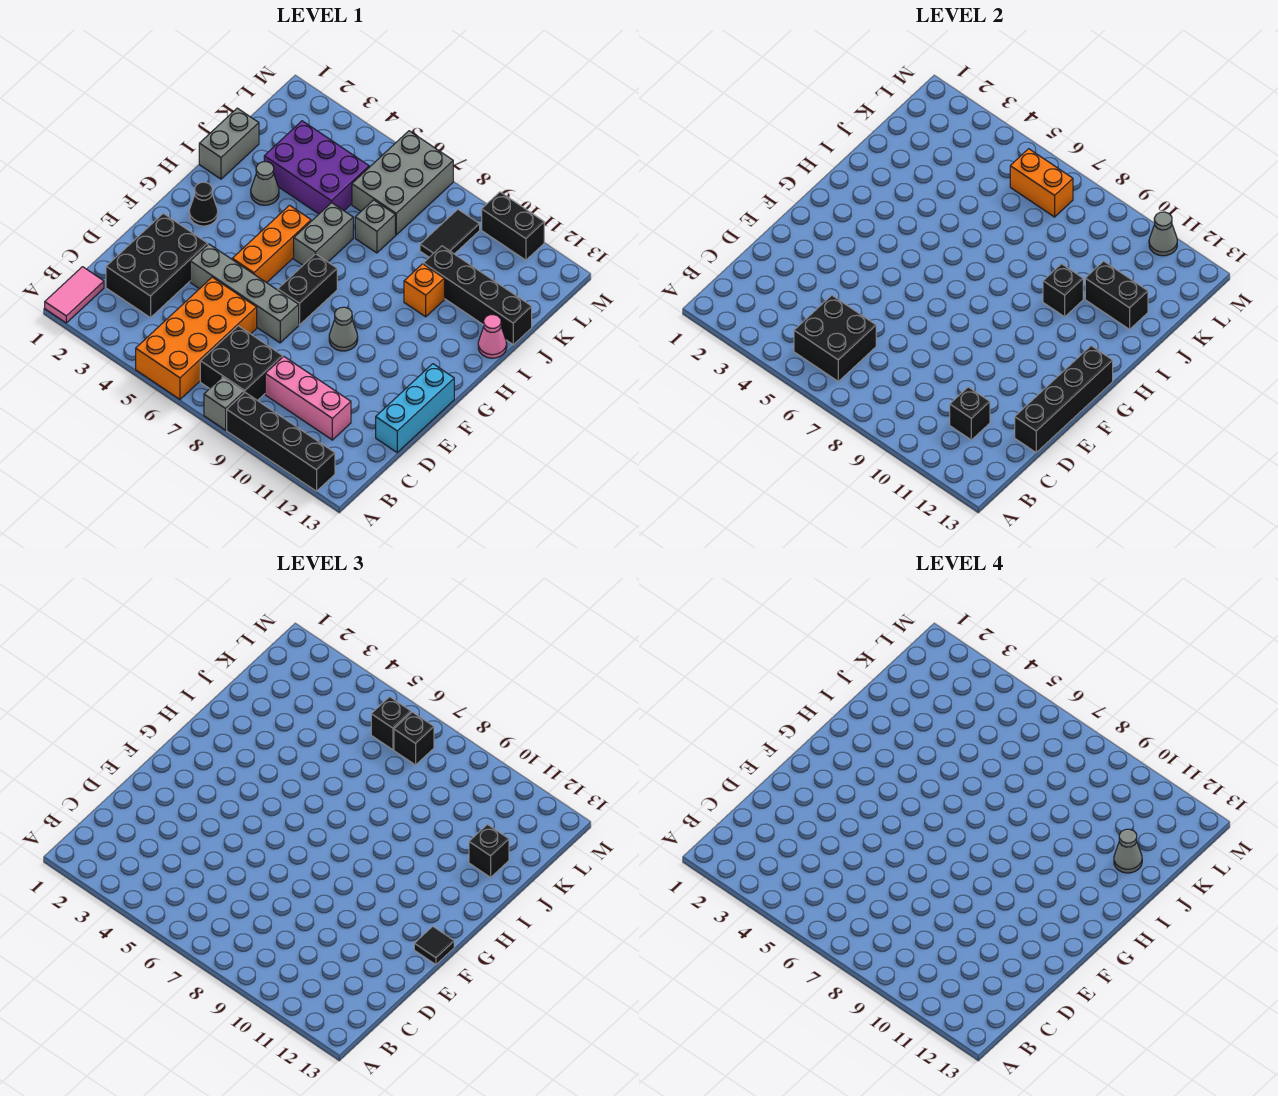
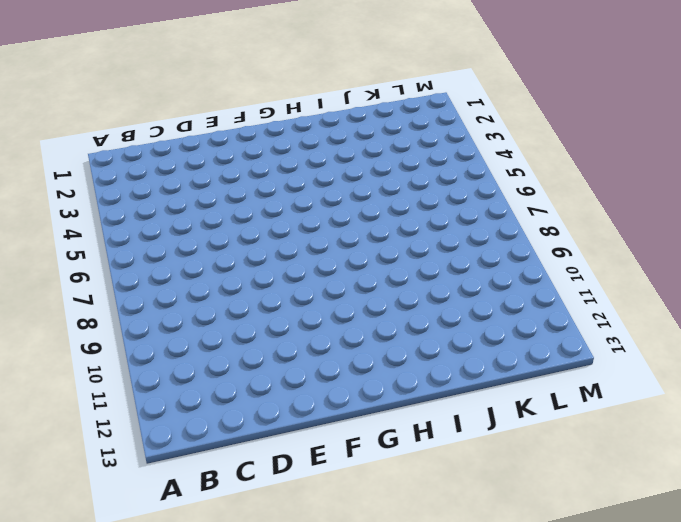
none -> pink tile A1:B1 level 1
none -> orange brick A5:D6 level 1
none -> grey brick A8 level 1
none -> black brick A9:A12 level 1

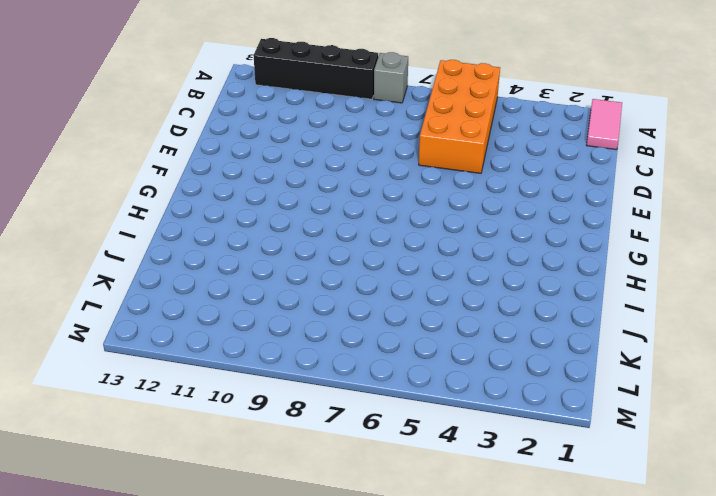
none -> black brick B7:C8 level 1
none -> black brick C2:E3 level 1
none -> pink brick C9:C11 level 1
none -> cyan brick D13:F13 level 1

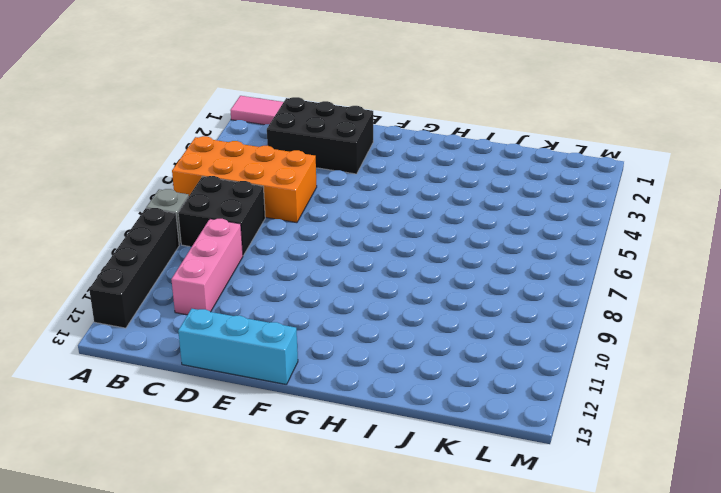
none -> grey brick E4:E7 level 1
none -> orange brick F5:H5 level 1
none -> black brick F7:G7 level 1
none -> grey cone F9 level 1

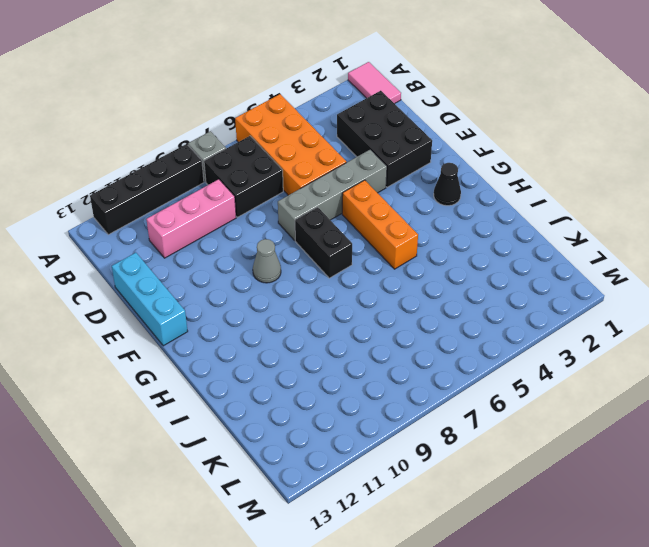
none -> grey brick H6:I6 level 1
none -> grey brick I1:J1 level 1
none -> grey cone I3 level 1
none -> orange brick I10 level 1

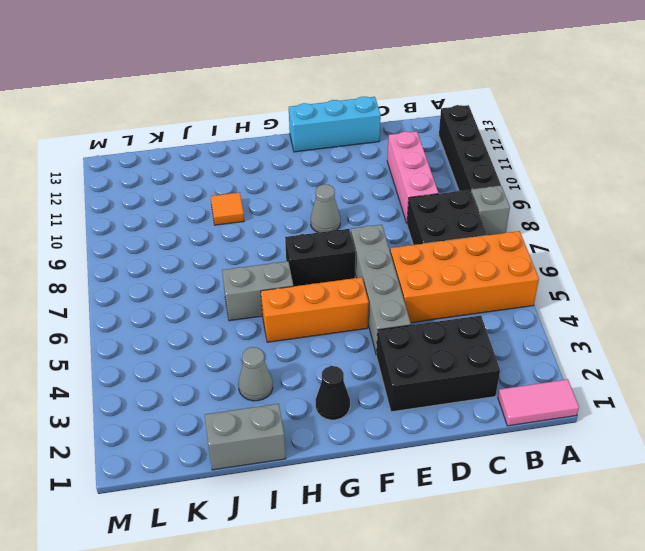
orange tile I10 level 1 -> orange brick I10 level 1
none -> pink cone I13 level 1
none -> purple brick J3:K5 level 1
none -> grey brick J7 level 1
none -> black brick J10:J13 level 1

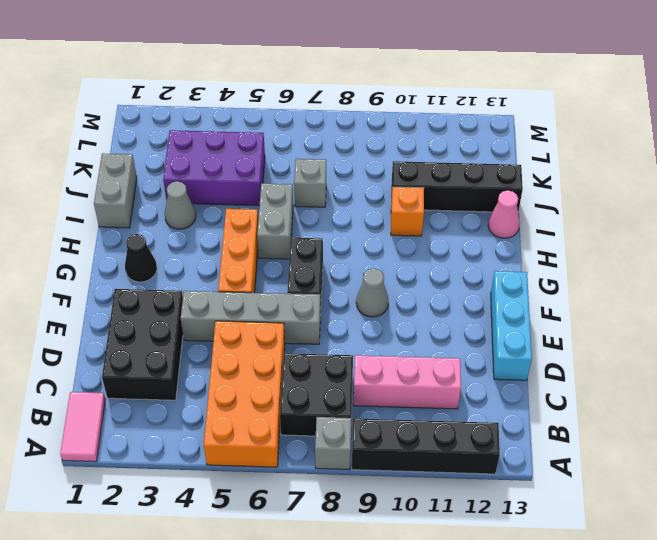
none -> grey brick K6:M7 level 1
none -> black tile K9:L9 level 1
none -> black brick M10:M11 level 1
none -> black brick B5:C6 level 2

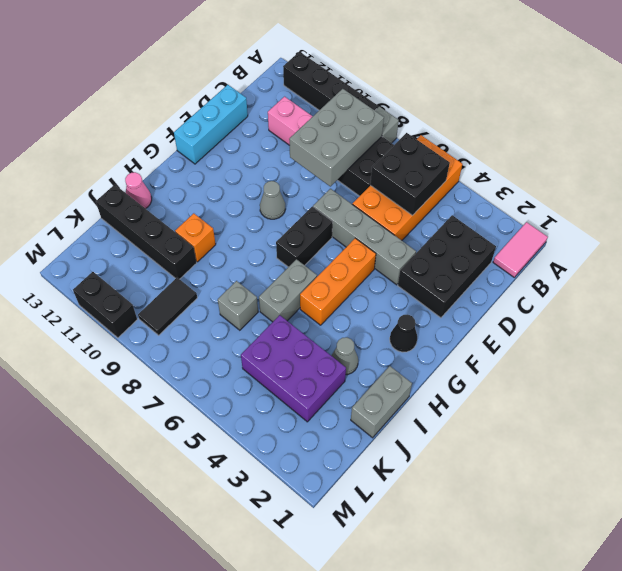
grey brick B8:D9 level 2 -> grey brick K6:M7 level 1
none -> black brick C11 level 2
none -> black brick D13:G13 level 2
none -> black brick I10 level 2
none -> black brick J11:J12 level 2

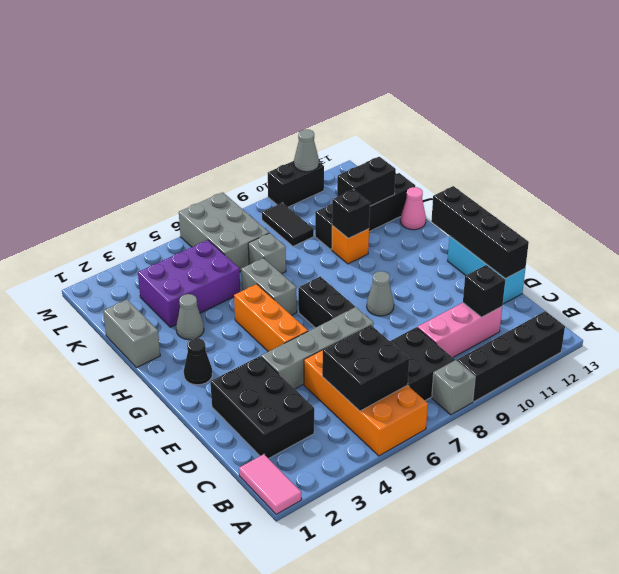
none -> orange brick L6:L7 level 2
none -> black tile F13 level 3
none -> black brick J12 level 3
none -> black brick L6 level 3

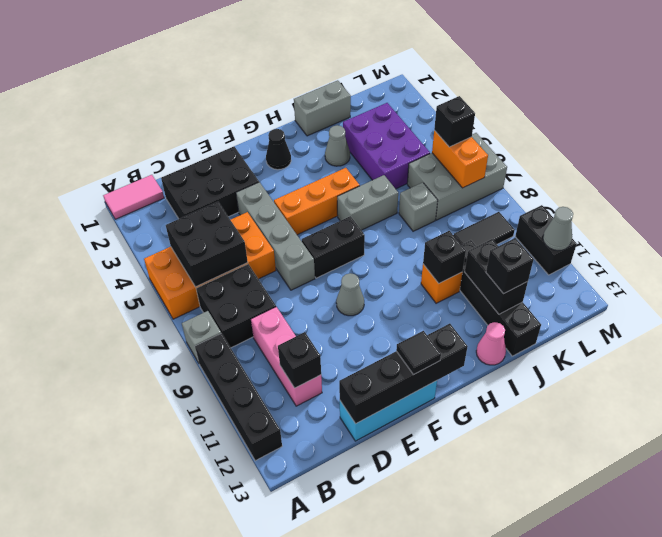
none -> black brick L7 level 3
none -> grey cone J12 level 4

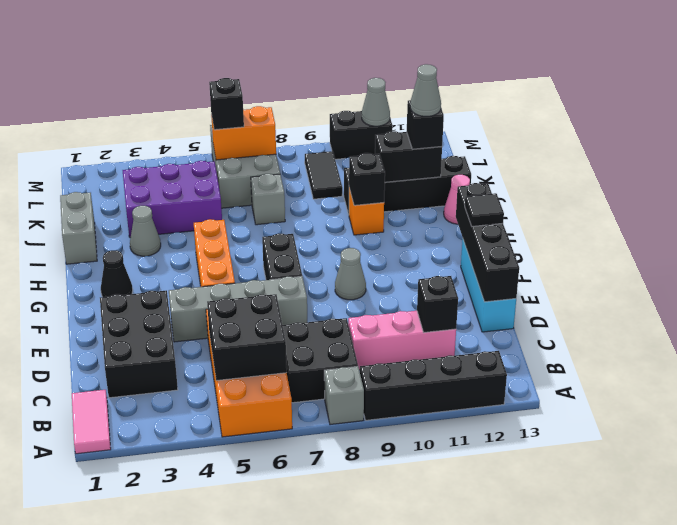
none -> grey brick H6:I6 level 1
none -> black brick L7 level 3

